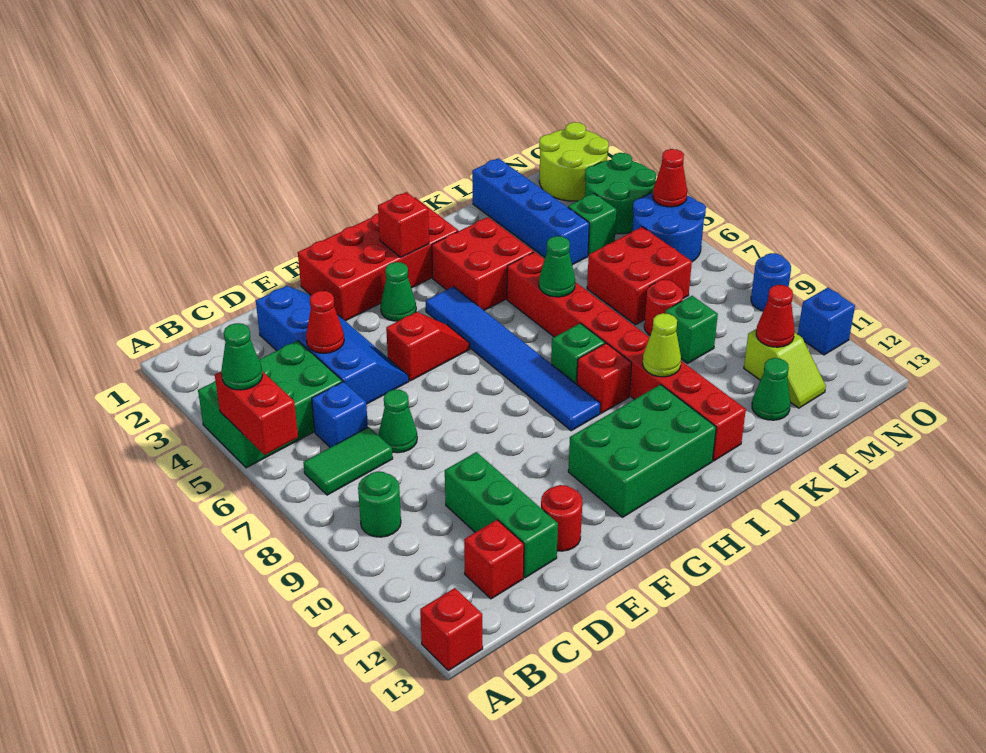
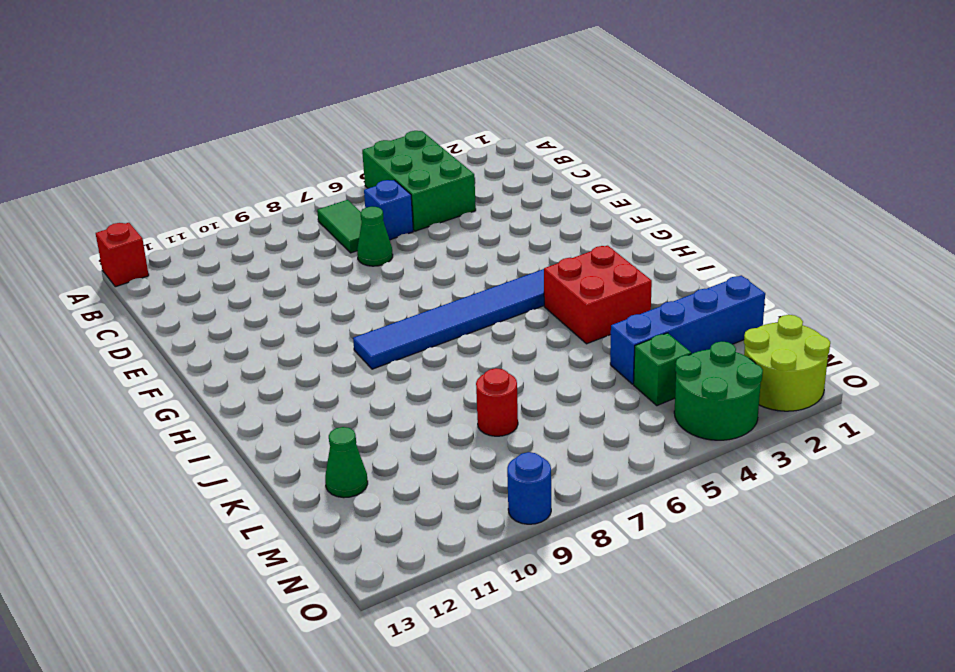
none -> green round brick B9 level 1
none -> red brick C12 level 1
none -> blue slope D2:E5 level 1 top D
none -> green brick D10:D12 level 1

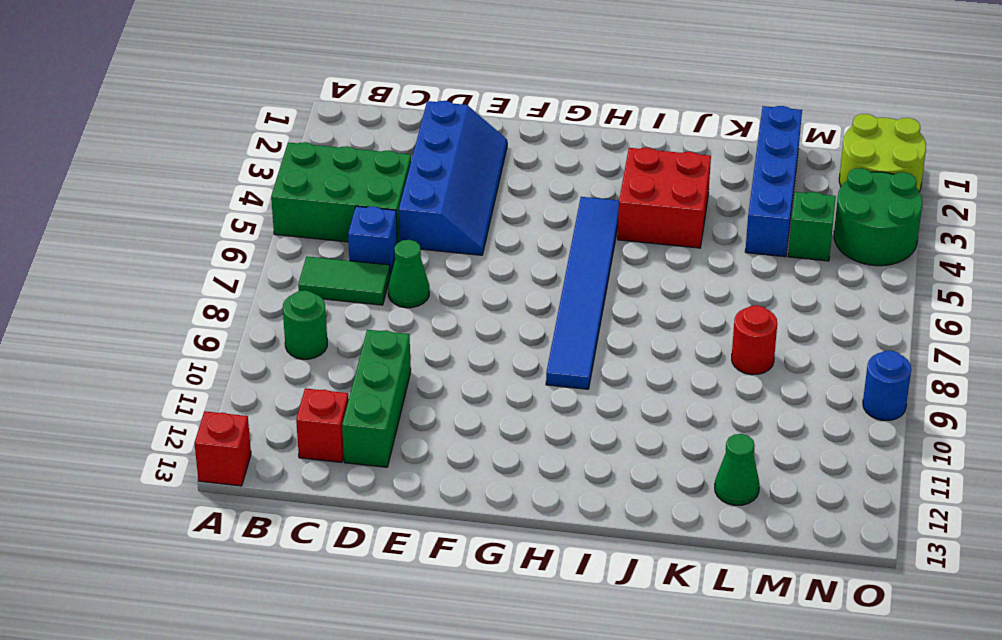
none -> red round brick E12 level 1
none -> red brick F1:I2 level 1
none -> red slope F5:G5 level 1 top F
none -> green cone G3 level 1

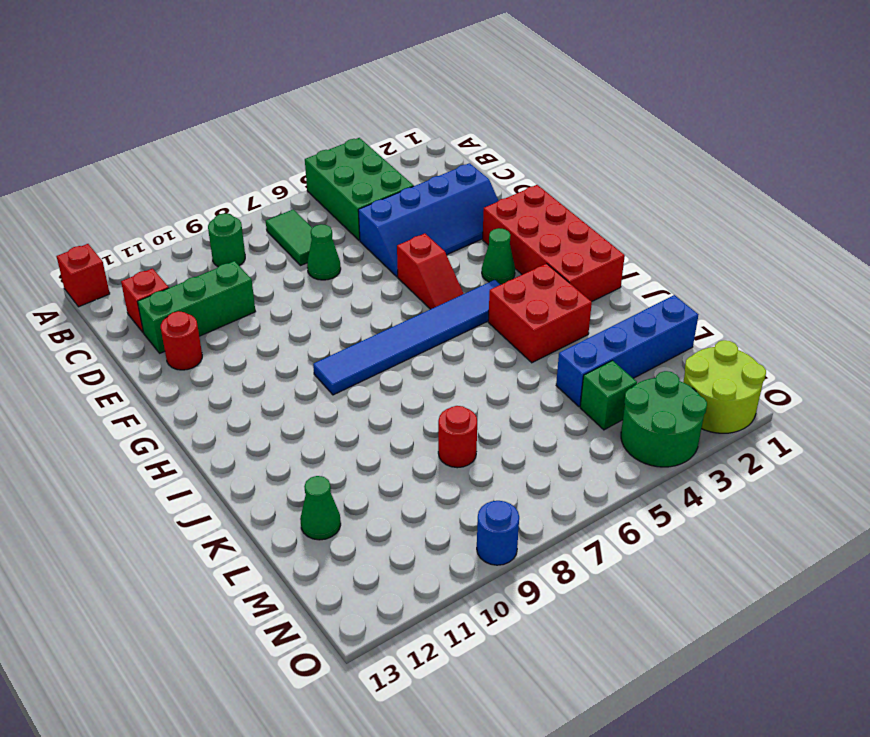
none -> blue brick C6 level 1
none -> green brick G11:I12 level 1
none -> green brick I8 level 1
none -> red brick I9 level 1

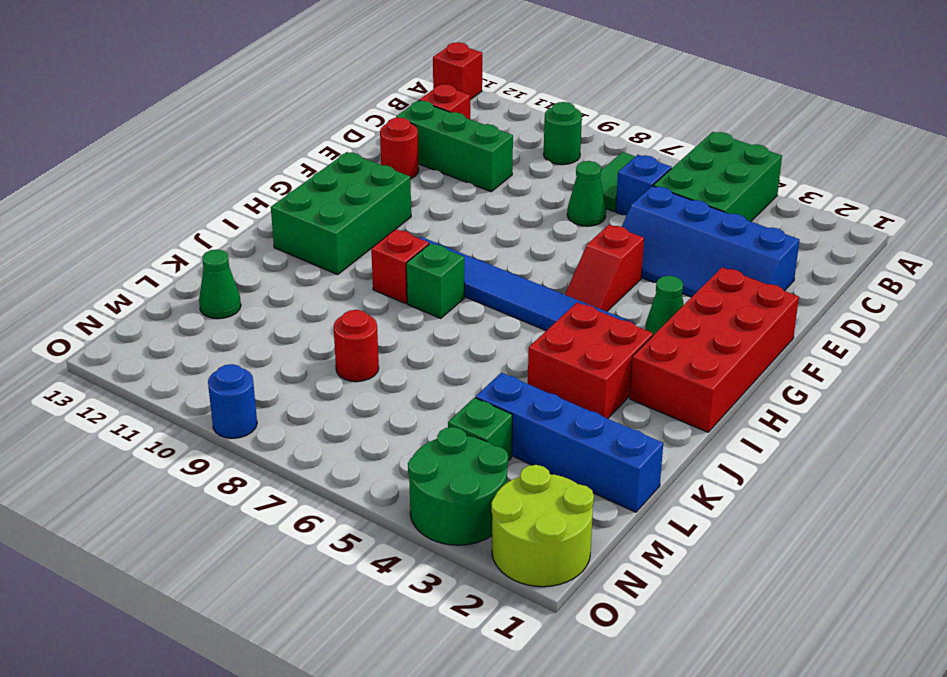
none -> red brick J5:J12 level 1
none -> red brick L6:M7 level 1
none -> green brick L9 level 1
none -> lime slope M11:M12 level 1 top 11

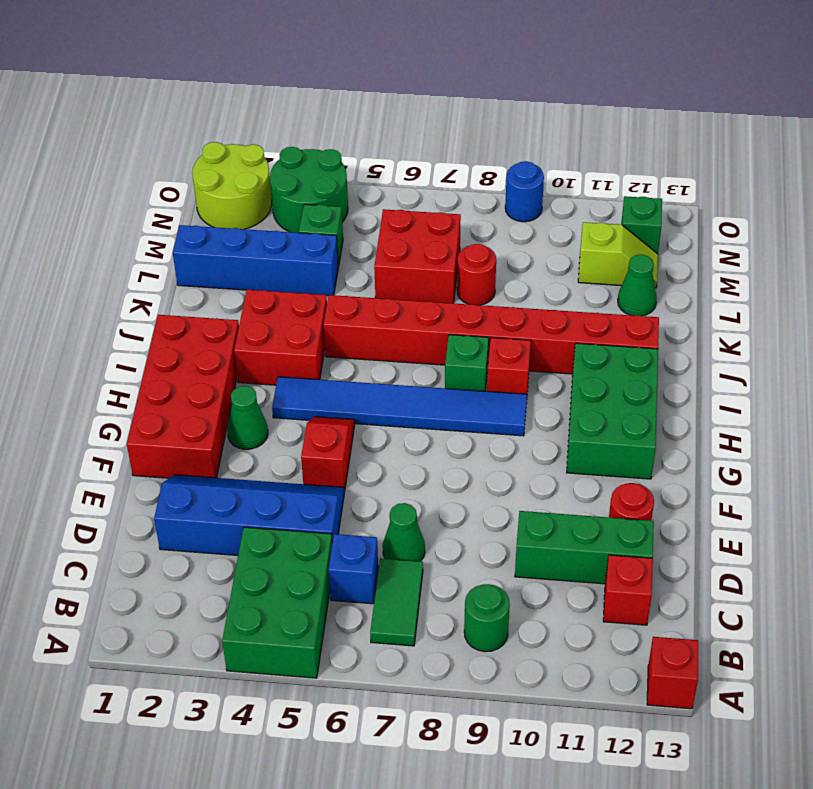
green brick N12 level 1 -> green brick L9 level 1
none -> blue round brick N5:O6 level 1
none -> blue brick O11 level 1
none -> red brick A5:A6 level 2
none -> red cone D4 level 2

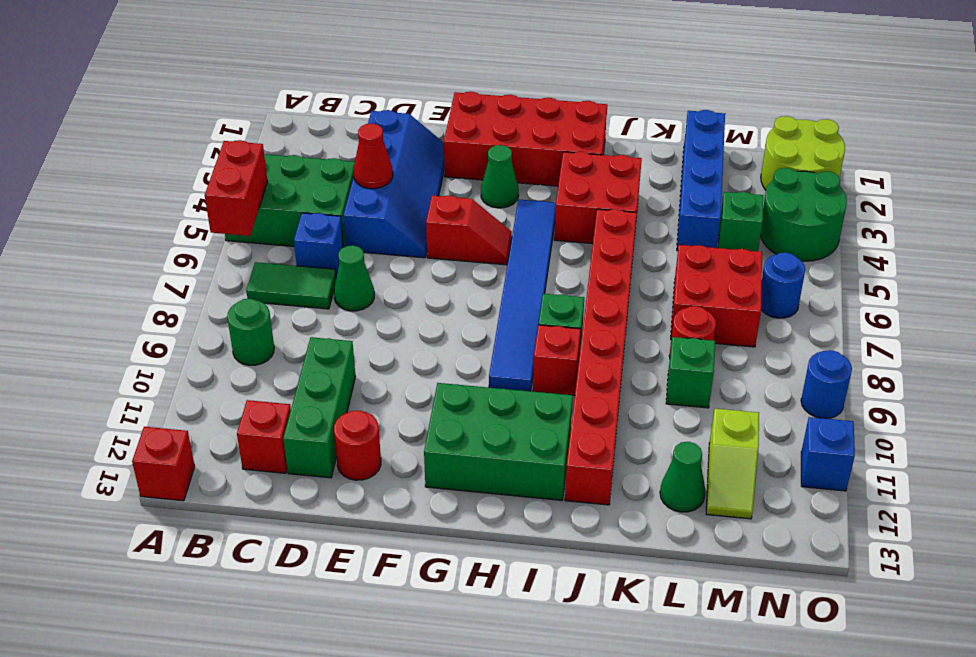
blue round brick N6 level 1 -> blue round brick N5:O6 level 1
none -> red brick H2 level 2
none -> green cone J6 level 2
none -> lime cone J10 level 2
none -> red cone M11 level 2

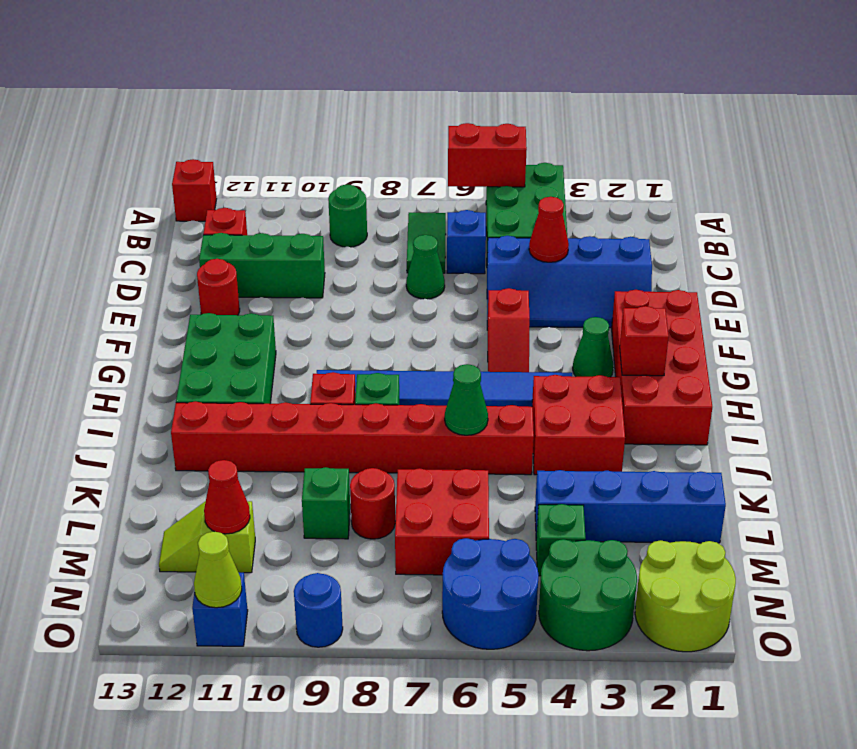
lime cone O11 level 2 -> lime cone J10 level 2
none -> green cone L12 level 1
none -> red cone O5 level 2
none -> green cone A5 level 3

